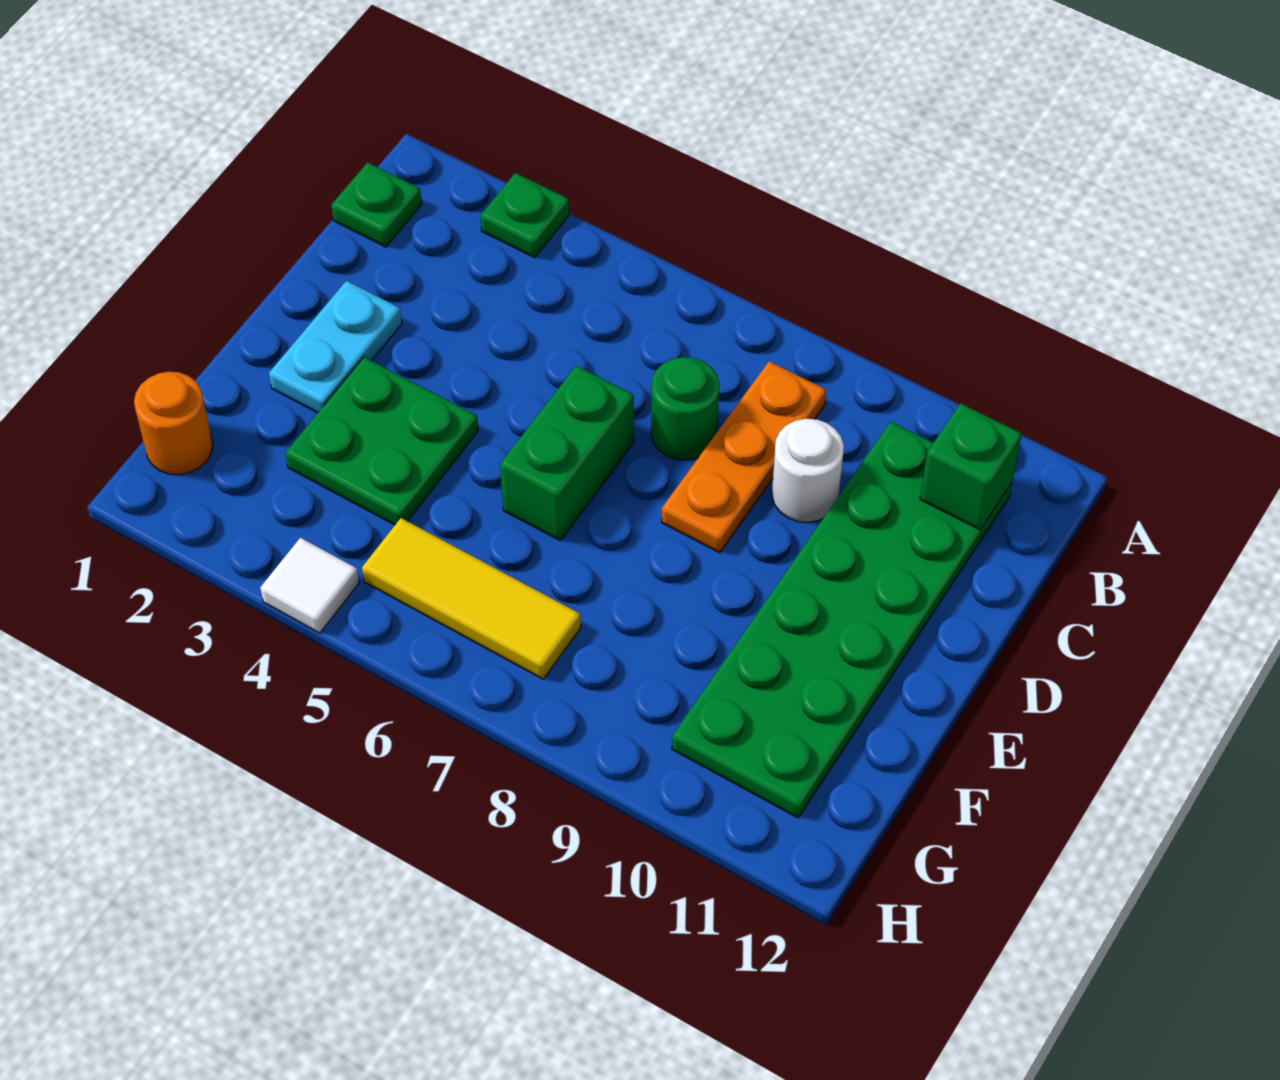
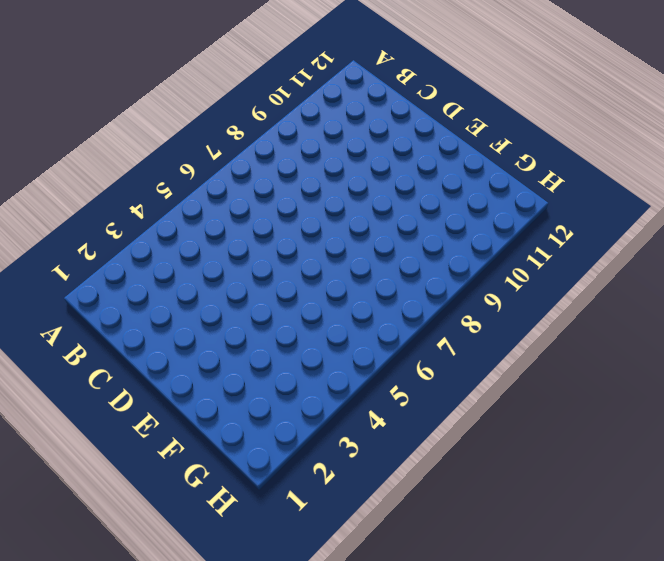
none -> green plate A3 level 1
none -> green plate B1 level 1
none -> orange plate B8:D8 level 1

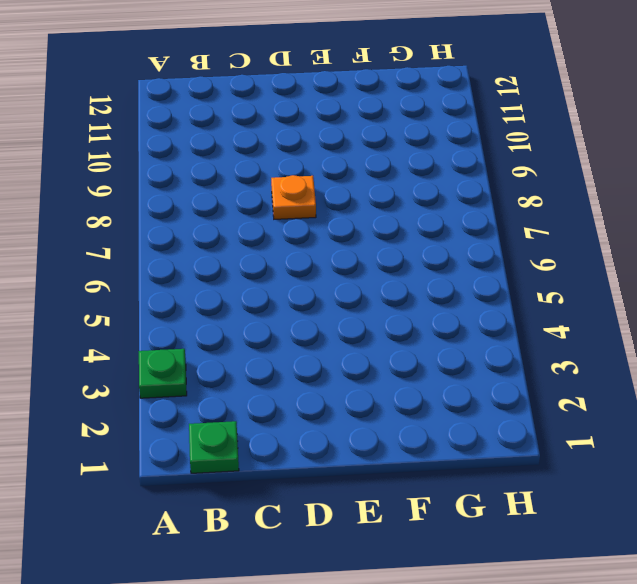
orange plate D8 level 1 -> orange plate B8:D8 level 1
none -> green plate B10:G11 level 1
none -> green round brick C7 level 1
none -> white round brick C9 level 1

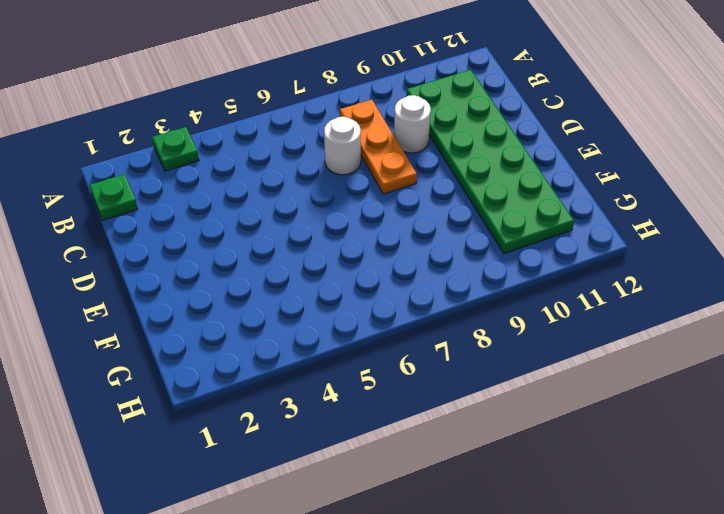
white round brick C7 level 1 -> green round brick C7 level 1
none -> cyan plate D2:E2 level 1
none -> green brick D6:E6 level 1
none -> green plate E3:F4 level 1

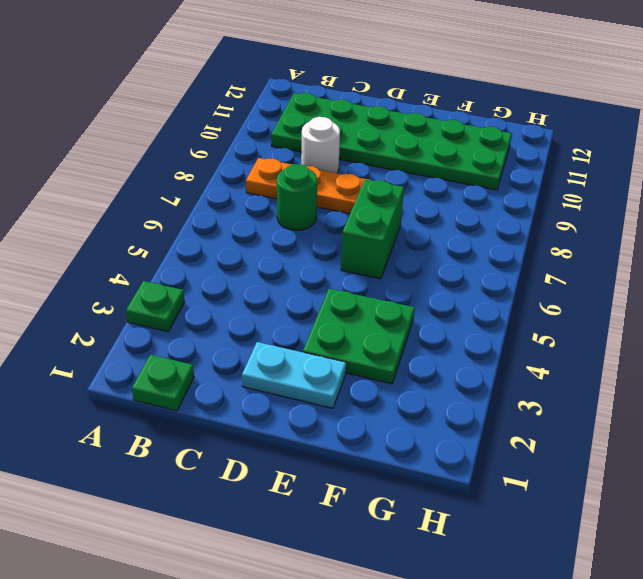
green brick E6:E7 level 1 -> green brick D6:E6 level 1
none -> orange round brick G1 level 1
none -> yellow tile G5:G7 level 1
none -> white tile H4 level 1

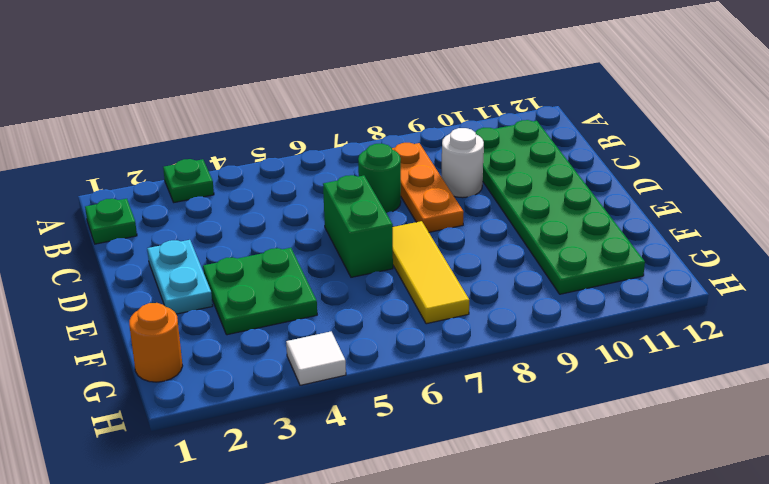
yellow tile E7:G7 level 1 -> yellow tile G5:G7 level 1
none -> green brick B11 level 2

